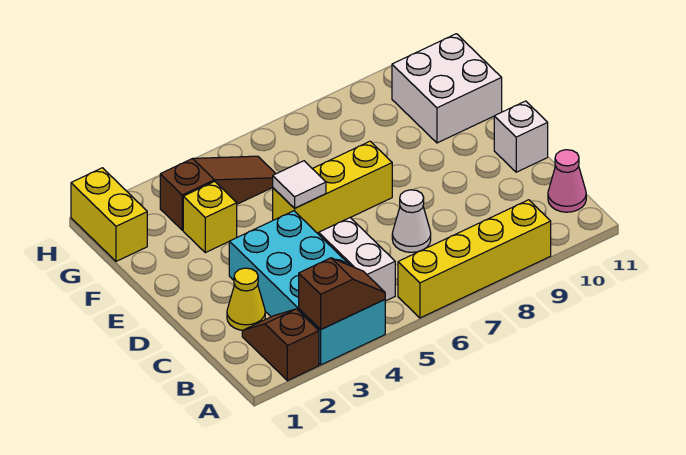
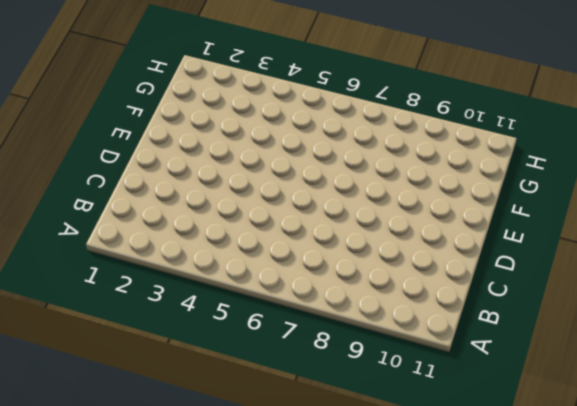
none -> brown slope A2:B2 level 1 top A
none -> cyan brick A3:D4 level 1
none -> yellow brick A6:A9 level 1

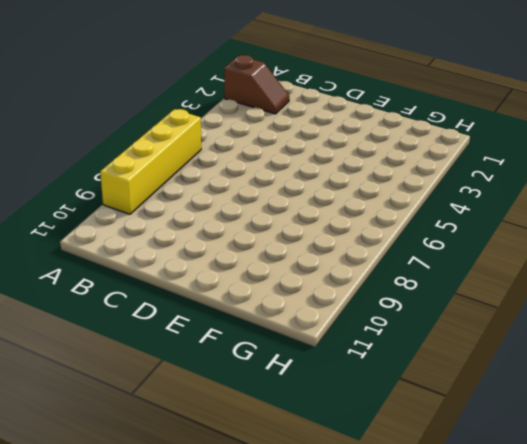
none -> cyan brick A3:D4 level 1
none -> white brick B5:C5 level 1
none -> pink cone B11 level 1

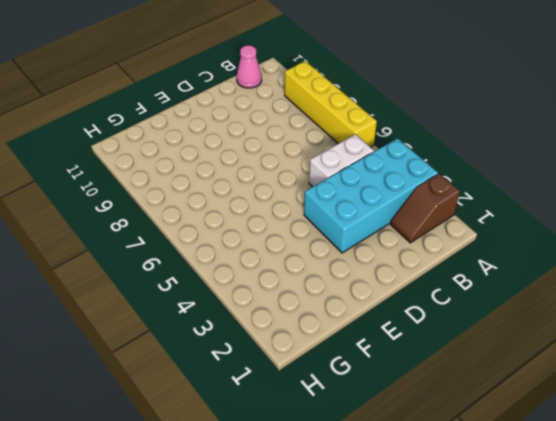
none -> yellow cone C2 level 1
none -> white cone C7 level 1
none -> white brick D11 level 1

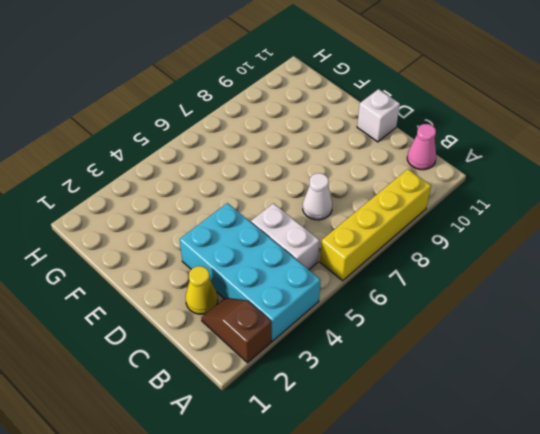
none -> yellow brick E5:E7 level 1
none -> yellow brick F3 level 1
none -> white brick F10:G11 level 1

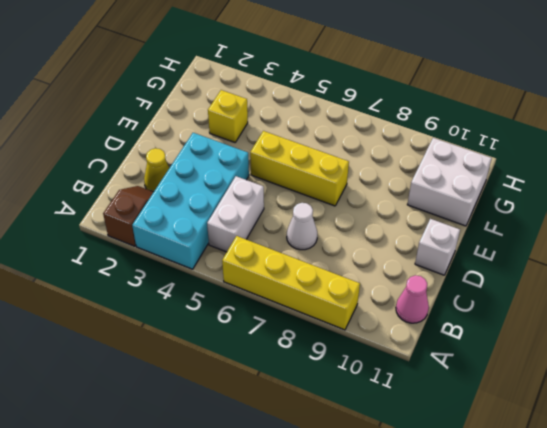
none -> yellow brick G1:H1 level 1
none -> brown slope G3:G5 level 1 top 3
none -> brown slope A3:A4 level 2 top 3

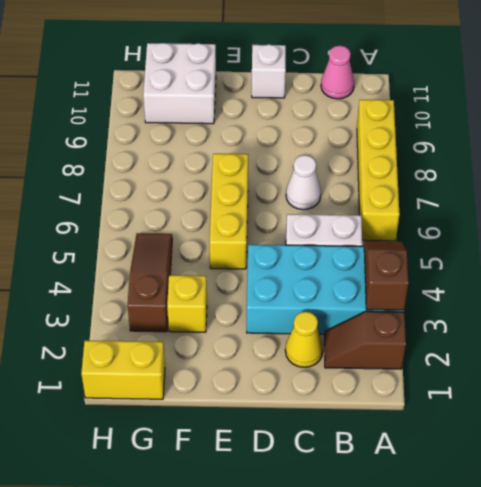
none -> white tile E5 level 2

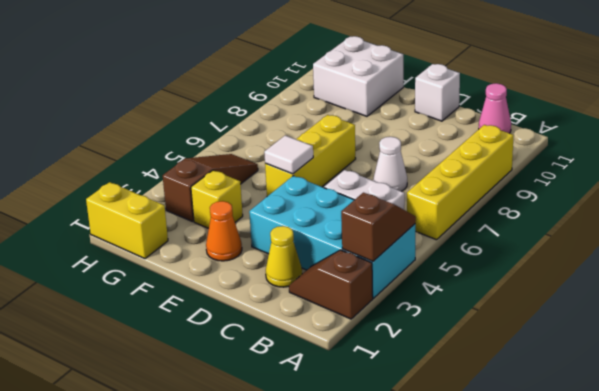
orange cone E2 level 1 -> none

